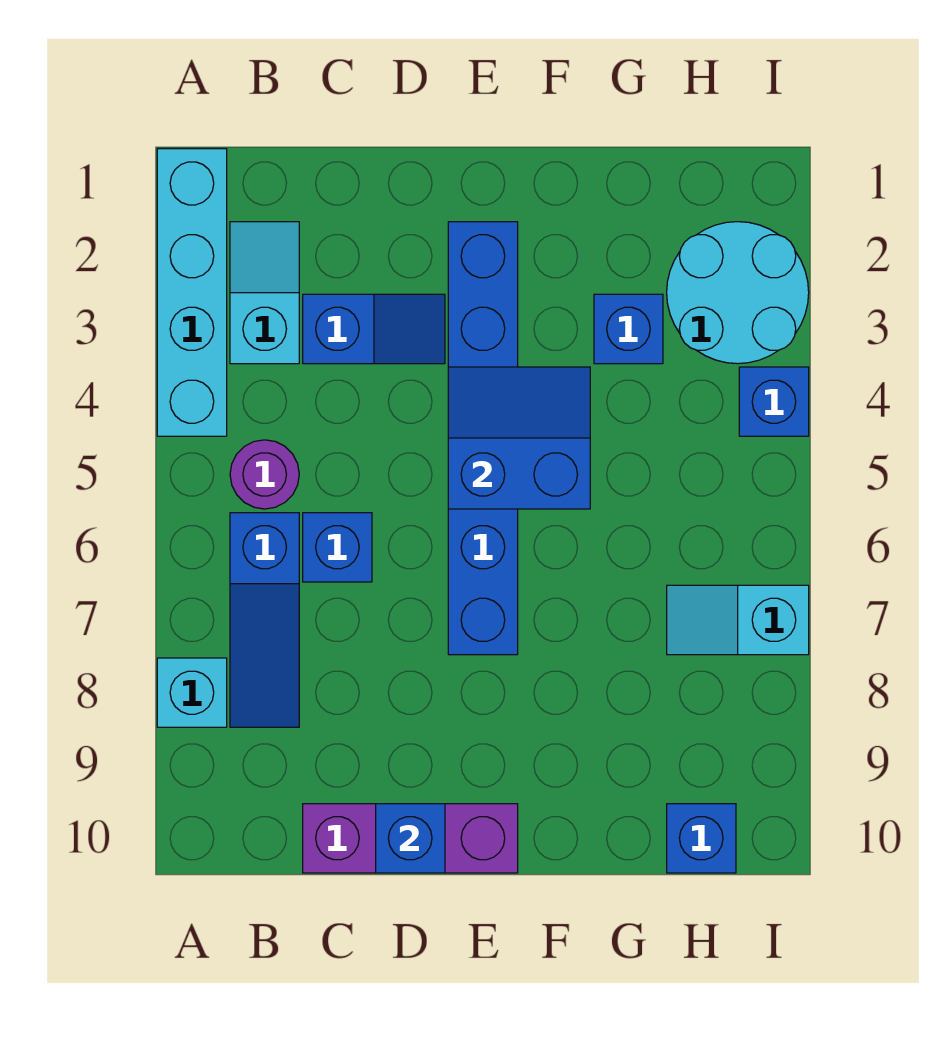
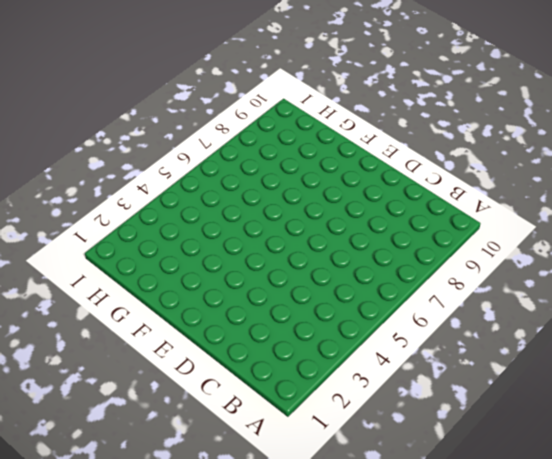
none -> cyan brick A1:A4 level 1
none -> cyan brick A8 level 1
none -> cyan slope B2:B3 level 1 top 3

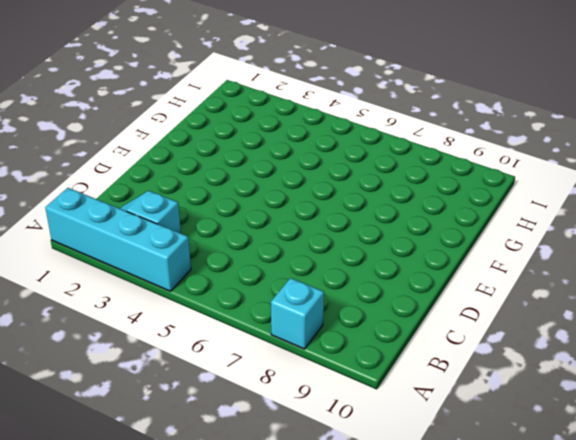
none -> purple round brick B5 level 1
none -> blue slope B6:B8 level 1 top 6
none -> blue slope C3:D3 level 1 top C

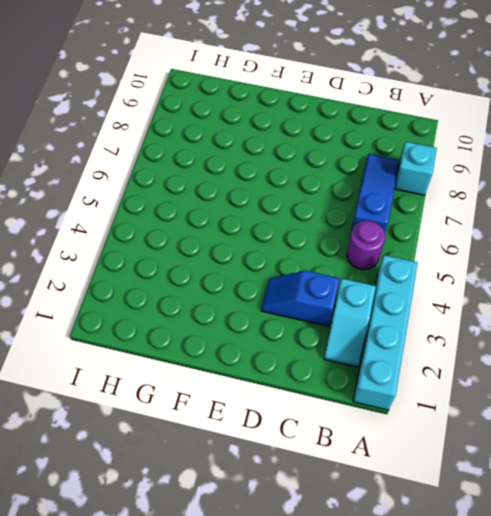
none -> blue brick C6 level 1
none -> purple brick C10:E10 level 1
none -> blue brick E2:E7 level 1

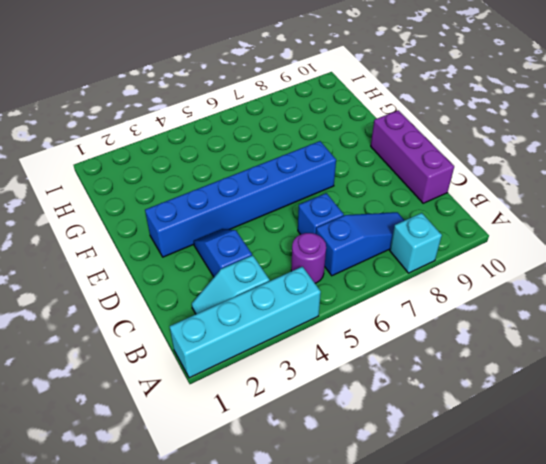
none -> blue brick G3 level 1
none -> cyan round brick H2:I3 level 1
none -> cyan slope H7:I7 level 1 top I

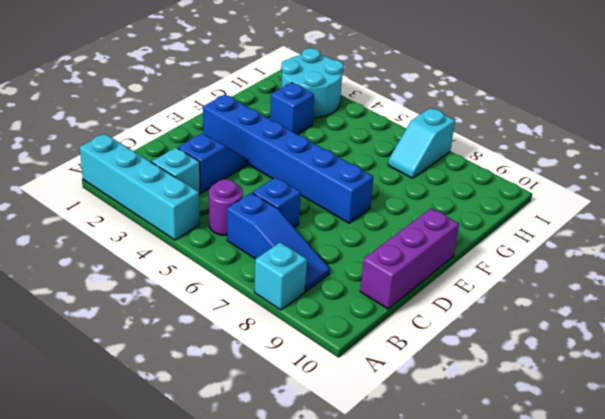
none -> blue brick H10 level 1
none -> blue brick I4 level 1
none -> blue brick D10 level 2

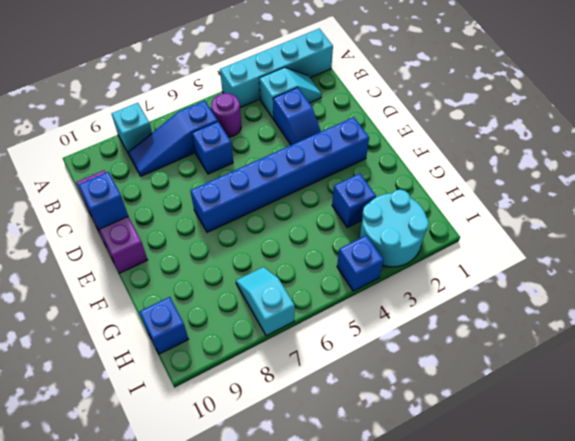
none -> blue slope E4:F5 level 2 top 5

